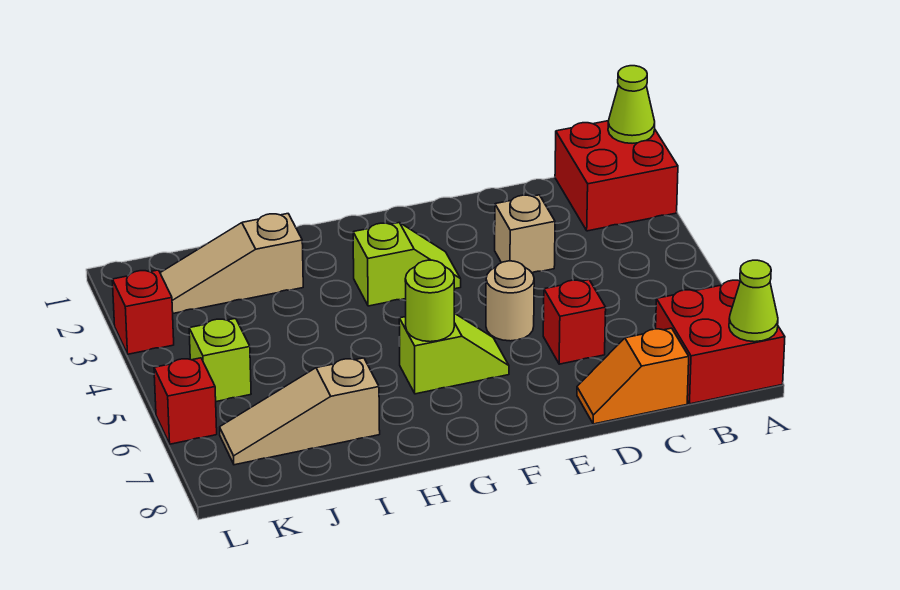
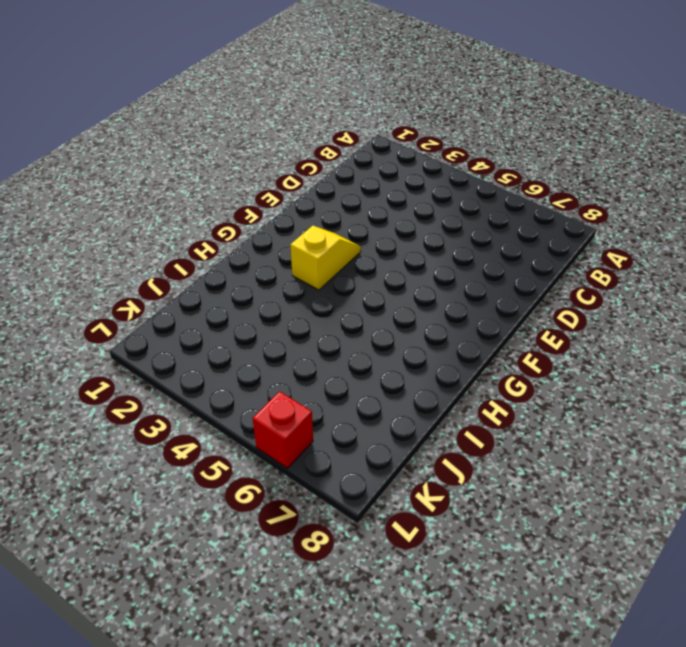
yellow slope F3:G3 level 1 top G -> lime slope F3:G3 level 1 top G
none -> red brick A1:B2 level 1
none -> red brick A7:B8 level 1
none -> orange slope C8:D8 level 1 top C

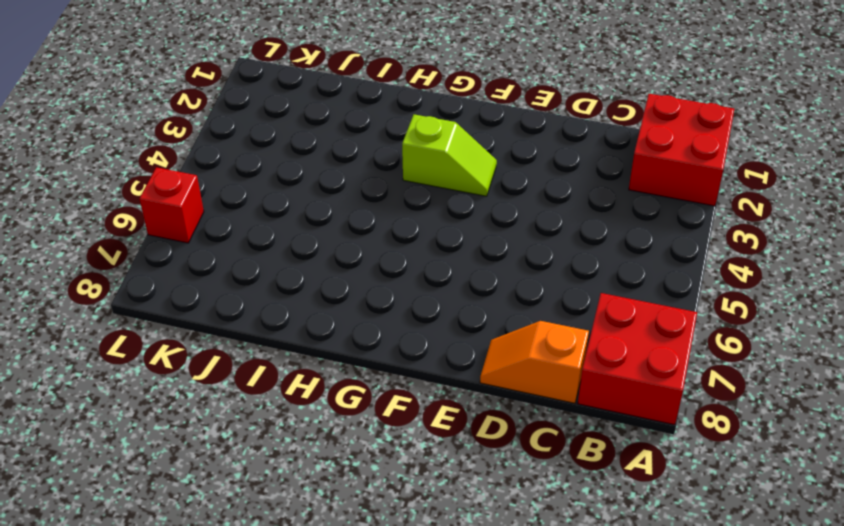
none -> tan brick D3 level 1
none -> red brick D6 level 1
none -> tan round brick E5 level 1

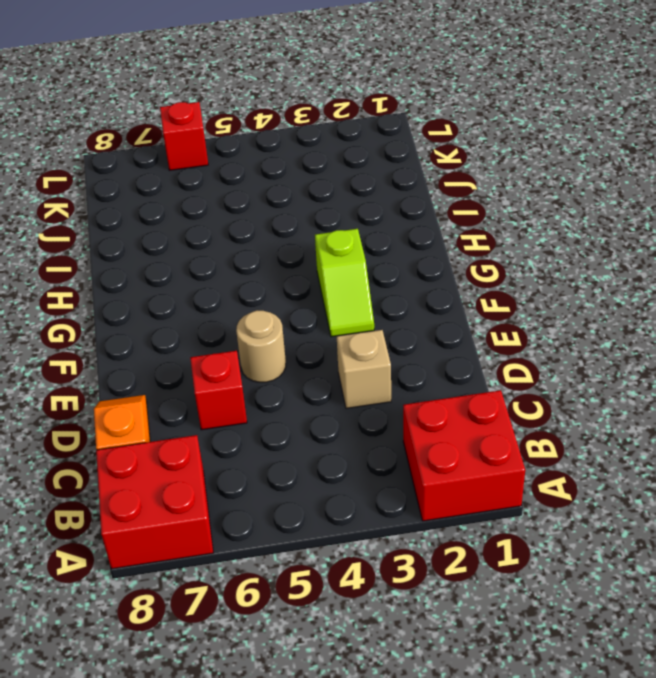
none -> lime slope F6:G6 level 1 top G
none -> tan slope I2:K2 level 1 top I
none -> tan slope I7:K7 level 1 top I

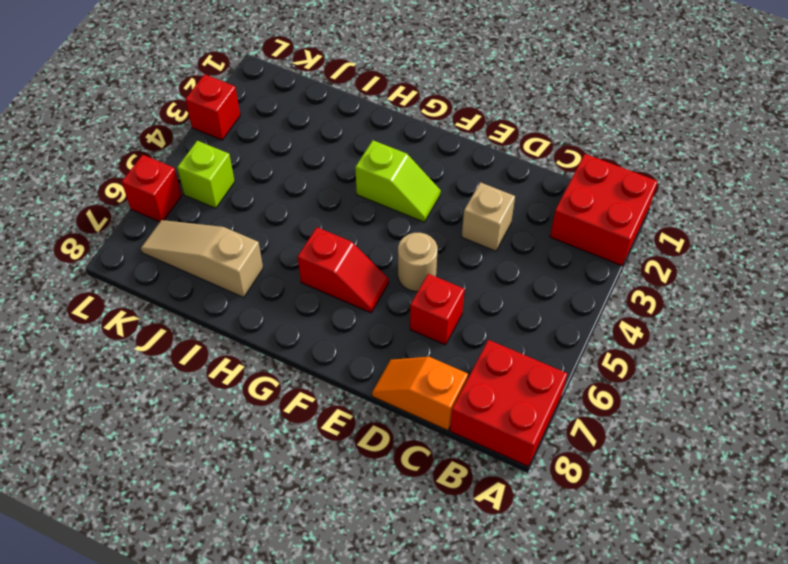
red slope F6:G6 level 1 top G -> lime slope F6:G6 level 1 top G
none -> tan slope I2:K2 level 1 top I
none -> lime cone A1 level 2
none -> lime cone A8 level 2

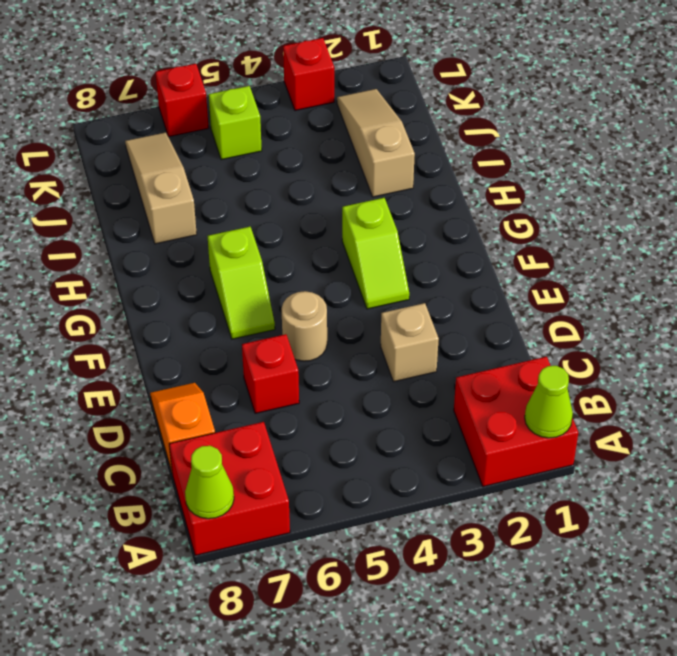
none -> lime round brick G6 level 2

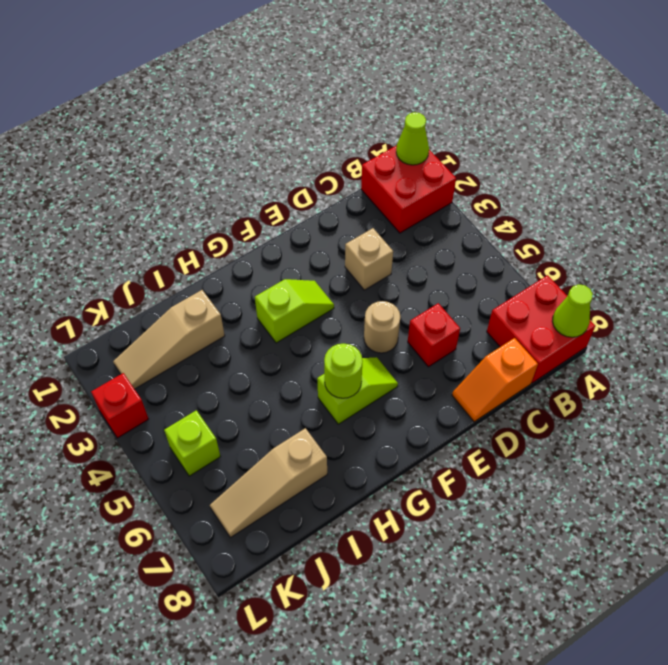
none -> red brick L6 level 1

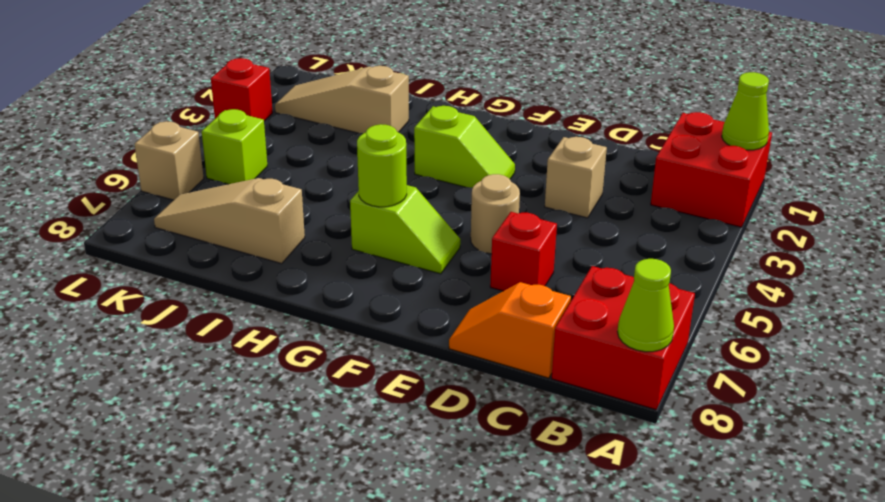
tan brick L6 level 1 -> red brick L6 level 1

